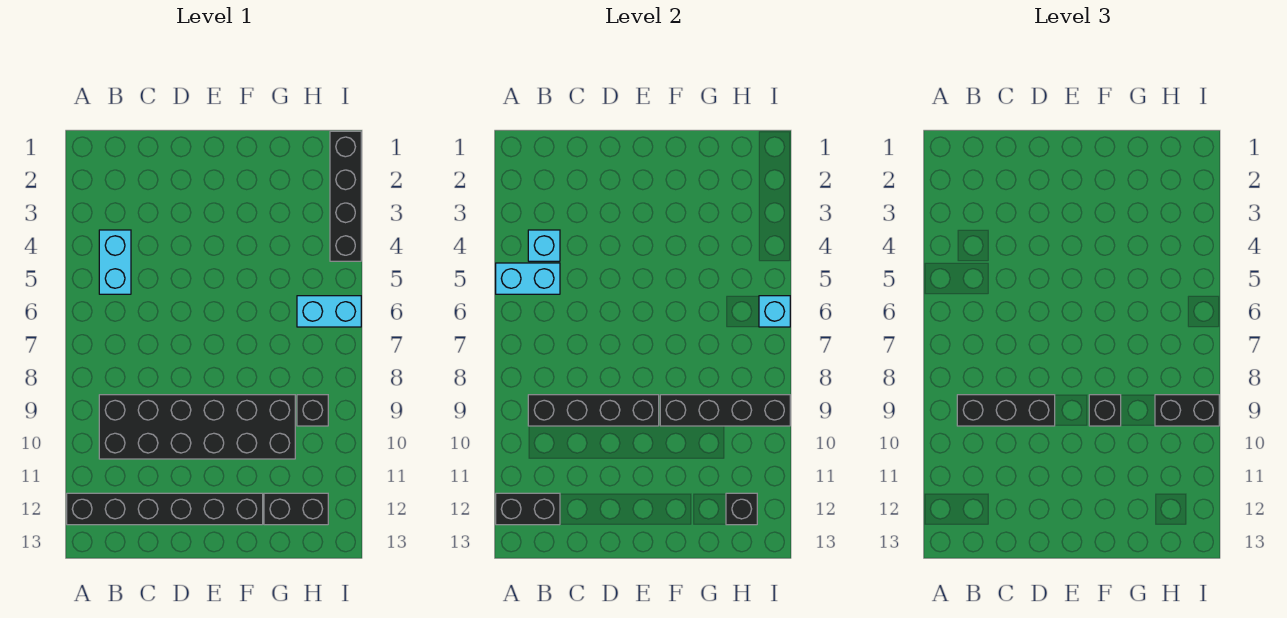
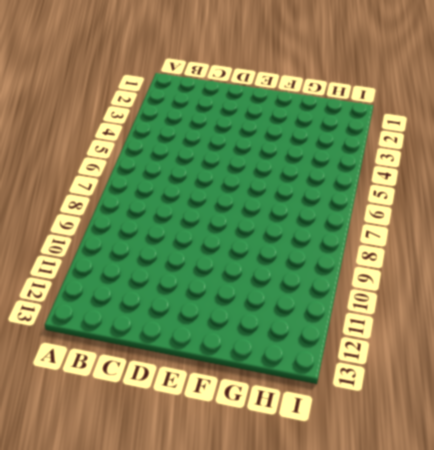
none -> black brick A12:F12 level 1
none -> cyan brick B4:B5 level 1
none -> black brick B9:G10 level 1

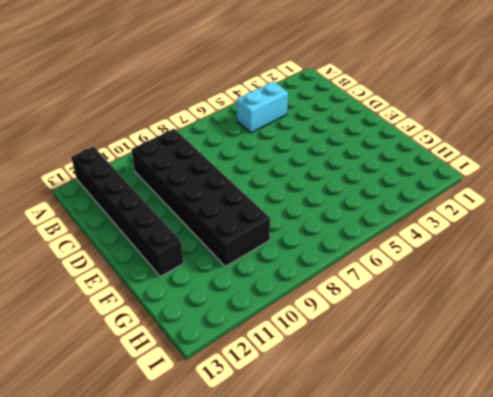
none -> black brick G12:H12 level 1
none -> cyan brick H6:I6 level 1
none -> black brick H9 level 1

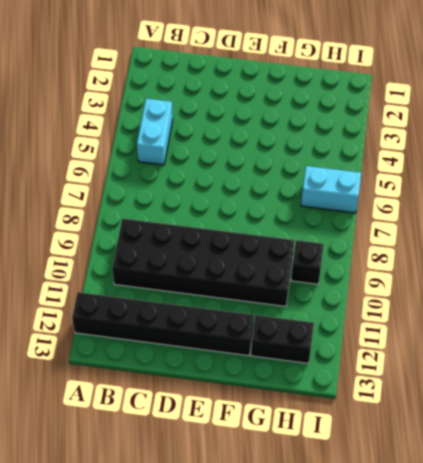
none -> black brick I1:I4 level 1
none -> cyan brick A5:B5 level 2
none -> black brick A12:B12 level 2

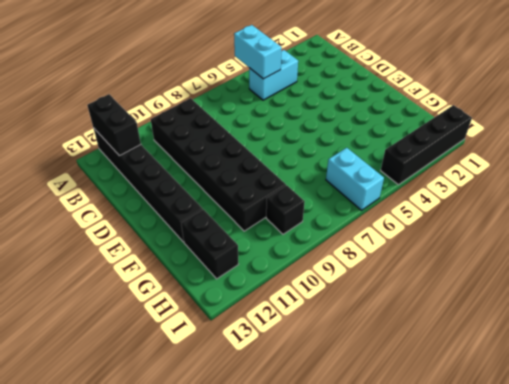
none -> cyan brick B4 level 2
none -> black brick B9:E9 level 2
none -> black brick F9:I9 level 2

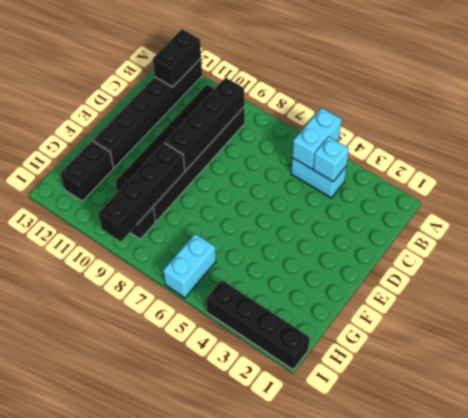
none -> black brick H12 level 2
none -> cyan brick I6 level 2
none -> black brick B9:D9 level 3

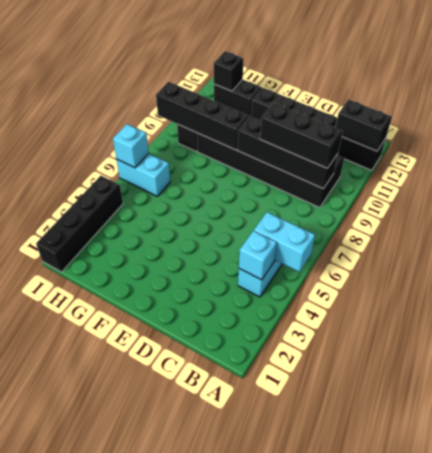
none -> black brick F9 level 3
none -> black brick H9:I9 level 3

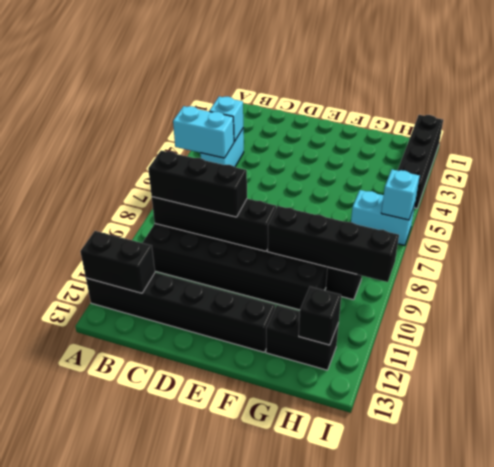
none -> black brick F9 level 3
none -> black brick H9:I9 level 3

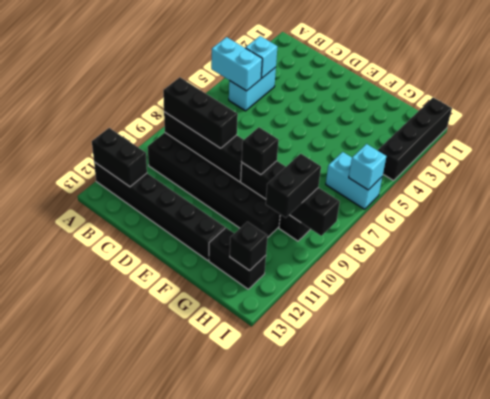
black brick H9:H10 level 3 -> black brick H9:I9 level 3

